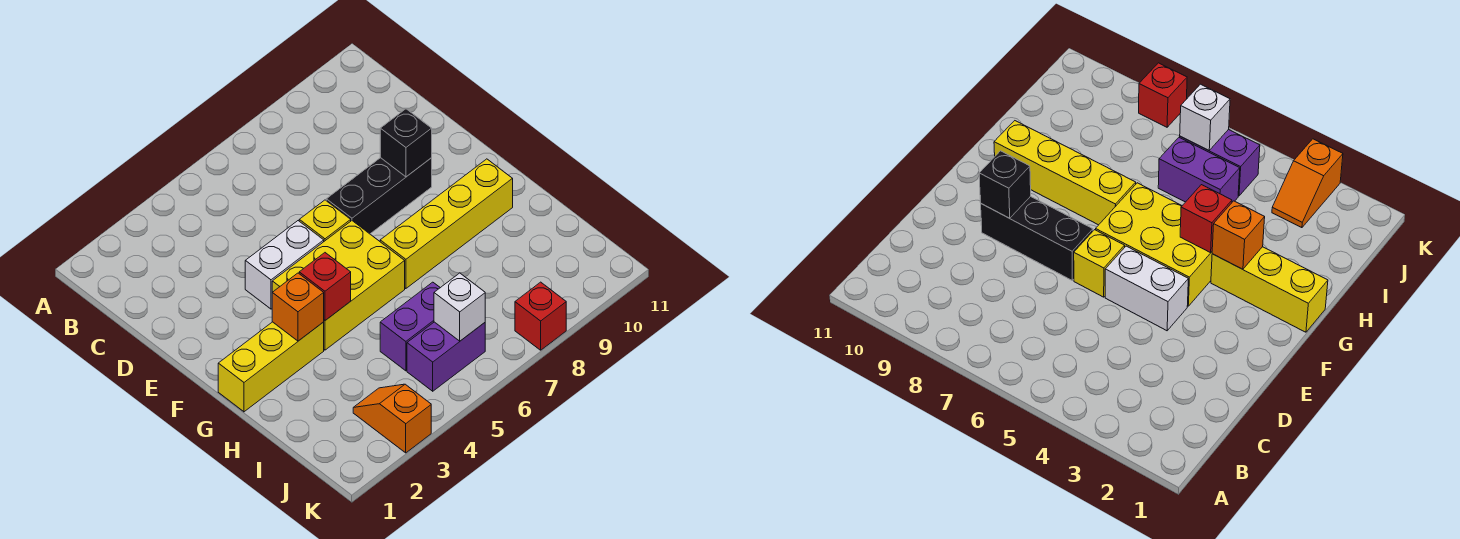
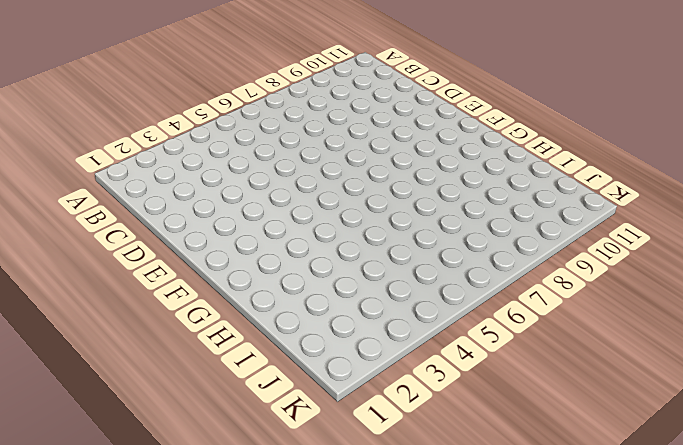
none -> white brick E4:E5 level 1
none -> yellow brick E6 level 1
none -> black brick E7:E9 level 1

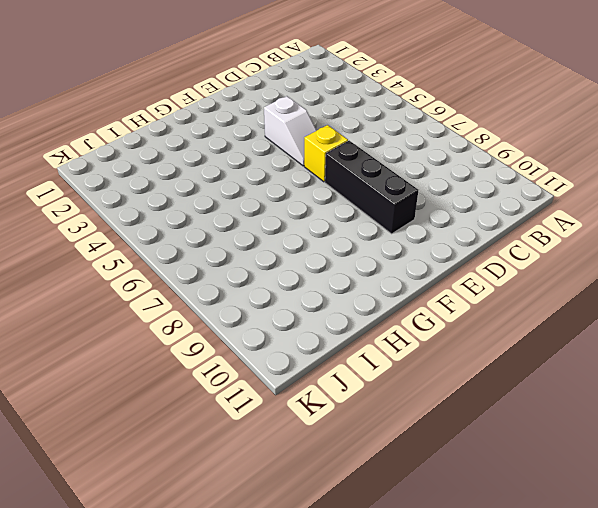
white slope E4:E5 level 1 top 4 -> white brick E4:E5 level 1
none -> yellow brick F4:G6 level 1
none -> yellow brick G1:G3 level 1
none -> yellow brick G7:G10 level 1

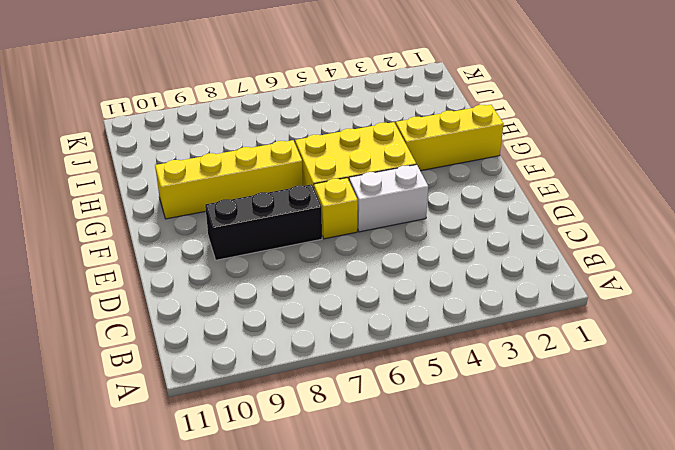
none -> purple brick I5:I6 level 1
none -> orange slope J3:K3 level 1 top K
none -> purple brick J5:J6 level 1

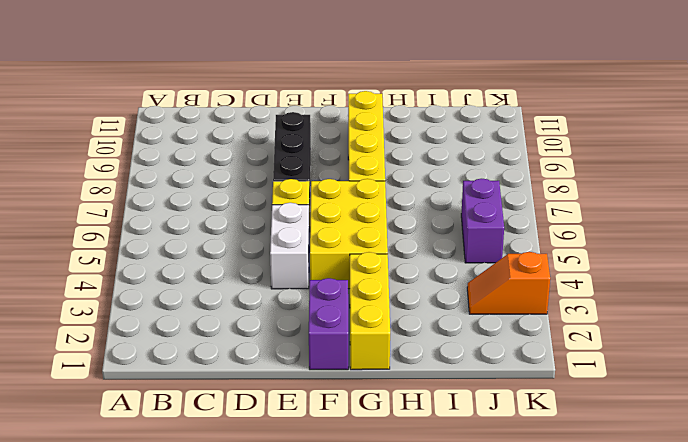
purple brick F1:F2 level 1 -> purple brick I5:I6 level 1
none -> red brick K8 level 1
none -> black brick E9 level 2
none -> orange brick G3 level 2

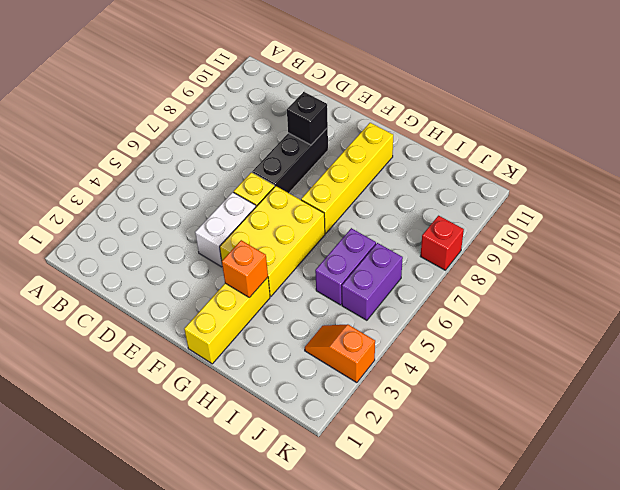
none -> red brick G4 level 2
none -> white brick J6 level 2

